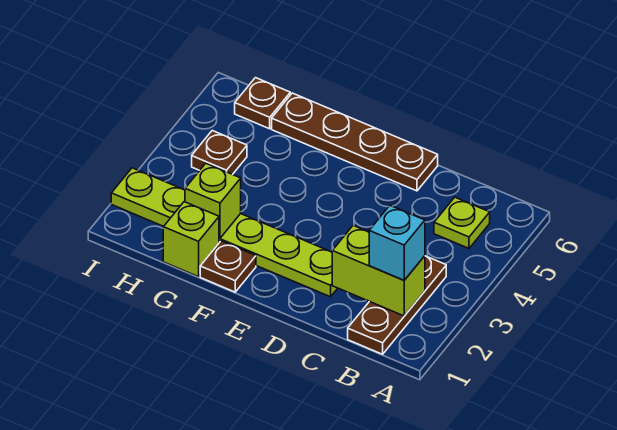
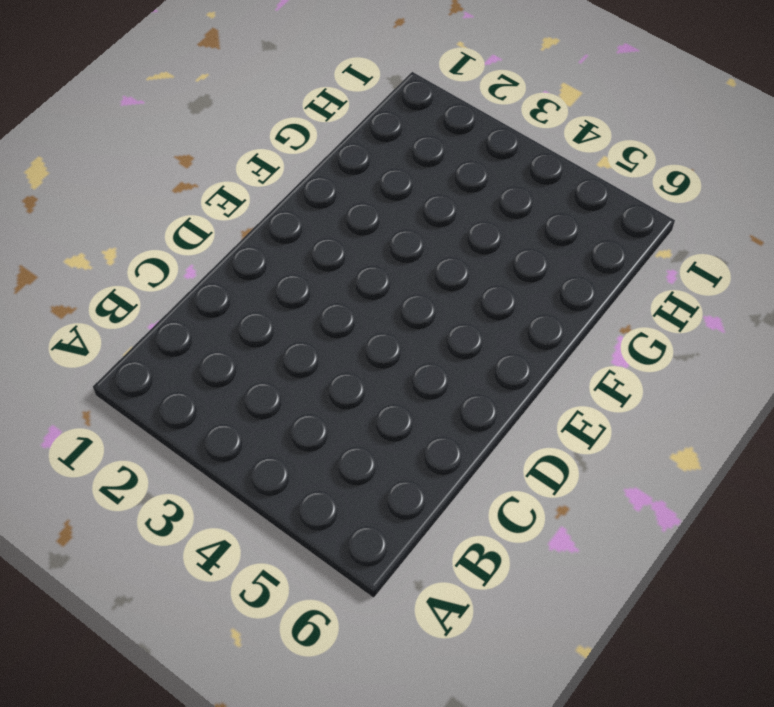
none -> brown plate B1:B3 level 1
none -> lime plate B5 level 1

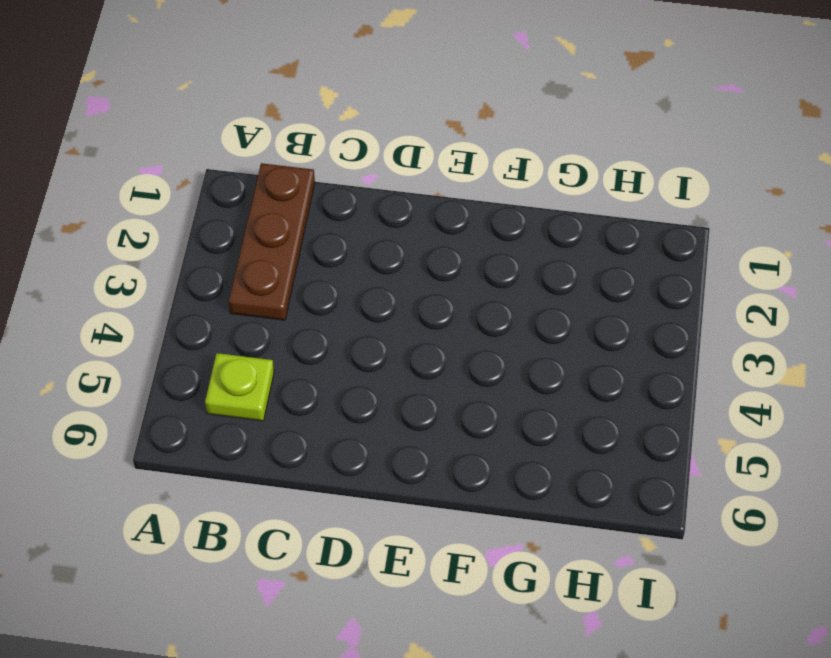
none -> lime plate D2:I2 level 1
none -> brown plate D6:G6 level 1

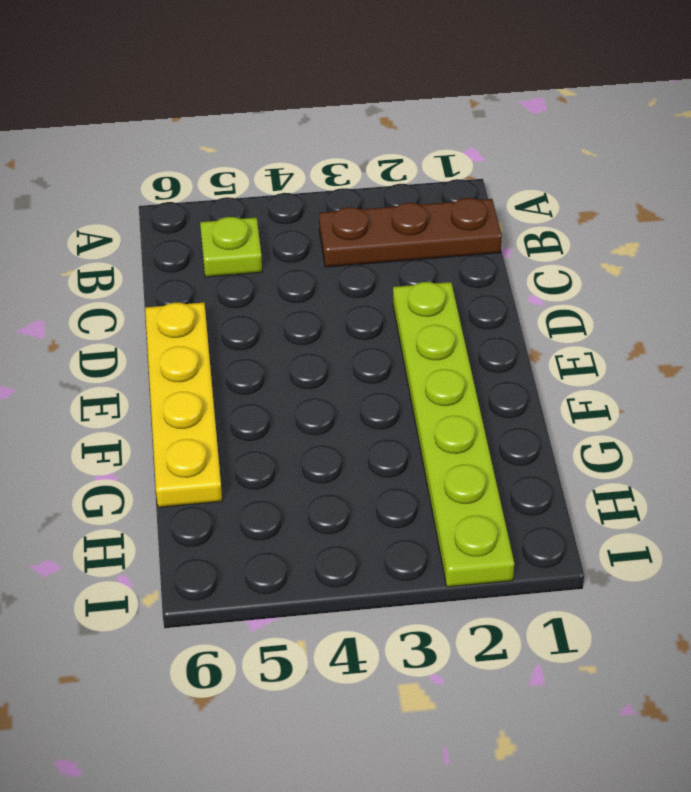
yellow plate D6:G6 level 1 -> brown plate D6:G6 level 1
none -> brown plate F1 level 1
none -> lime brick G1 level 1

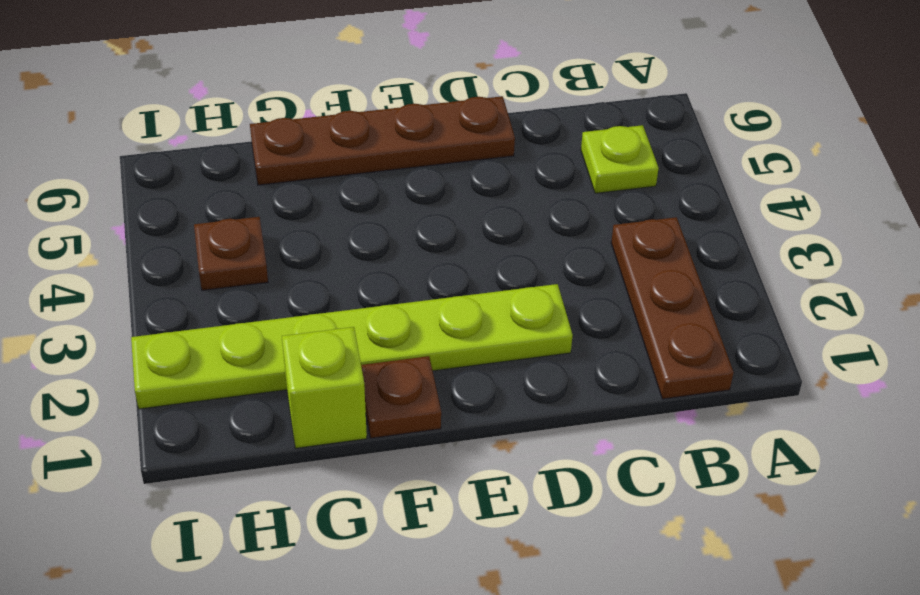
none -> brown plate H6 level 1
none -> lime brick B2:C2 level 2

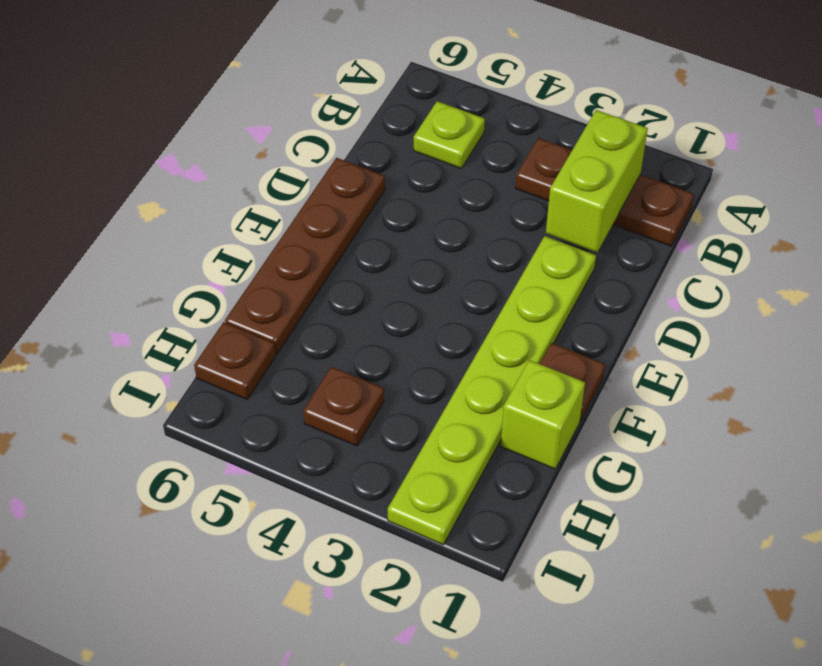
none -> lime brick G2 level 2
none -> cyan brick B2 level 3

